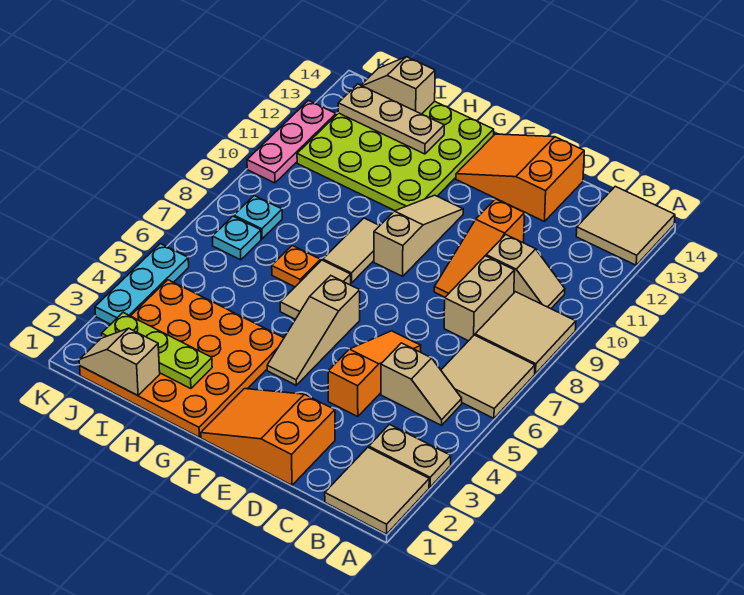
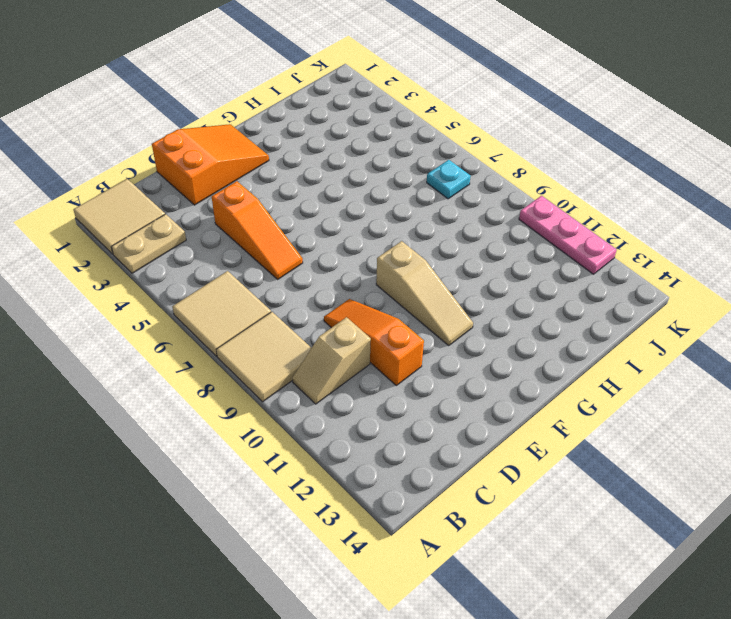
none -> tan tile A13:B14 level 1
none -> tan slope B5:C5 level 1 top C
none -> tan brick C8:C9 level 1

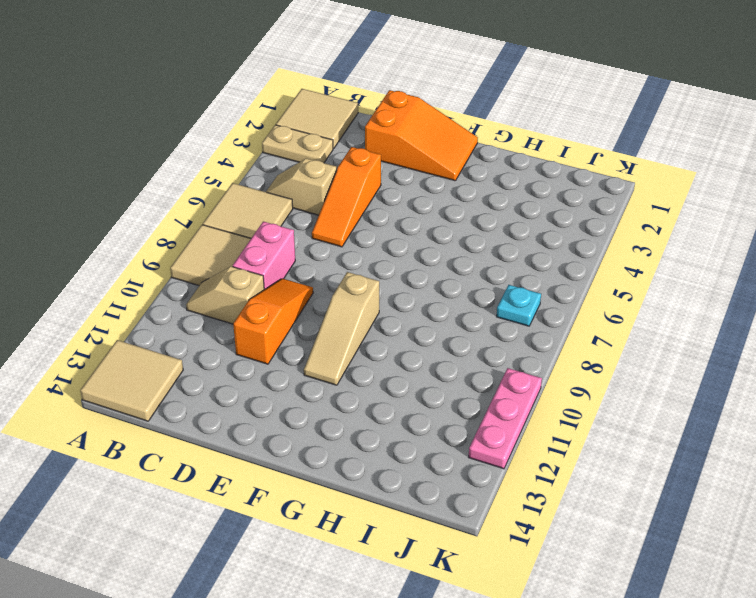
pink brick C8:C9 level 1 -> tan brick C8:C9 level 1
none -> orange slope D13:F14 level 1 top D
none -> tan slope F4:F6 level 1 top 6
none -> orange plate G1:J4 level 1

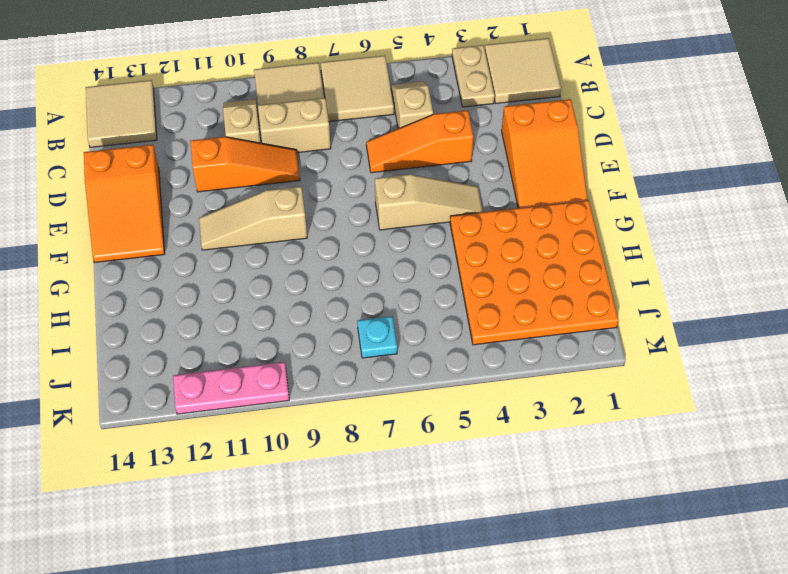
none -> tan tile G6:G7 level 1
none -> tan tile G8:G9 level 1
none -> lime plate G11:J14 level 1

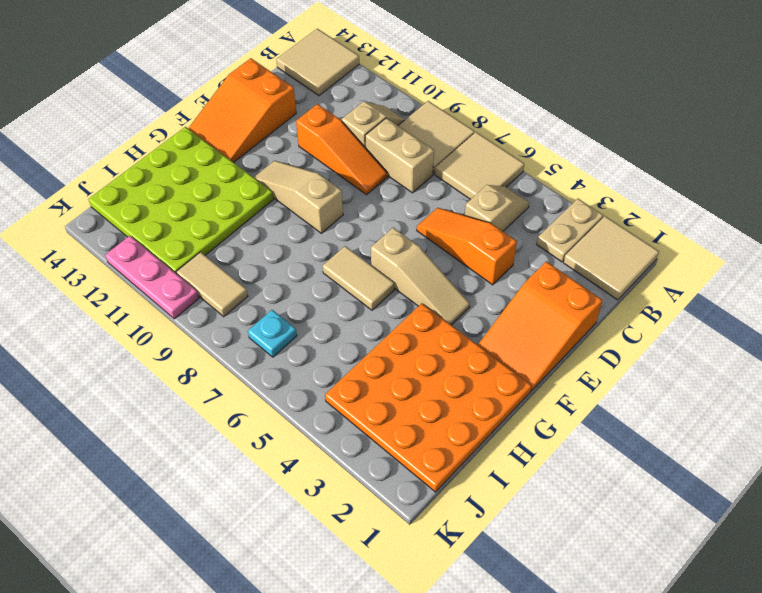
tan tile J9:J10 level 1 -> tan tile G8:G9 level 1
none -> orange plate H7 level 1
none -> cyan plate J8 level 1
none -> cyan plate K3:K5 level 1

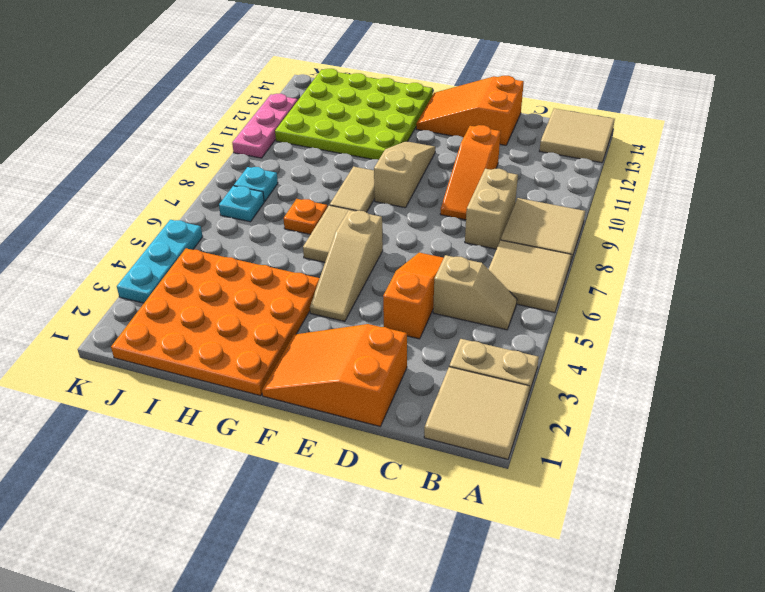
none -> tan slope B10:C10 level 1 top C
none -> lime plate H2:J2 level 2
none -> tan plate H13:J13 level 2

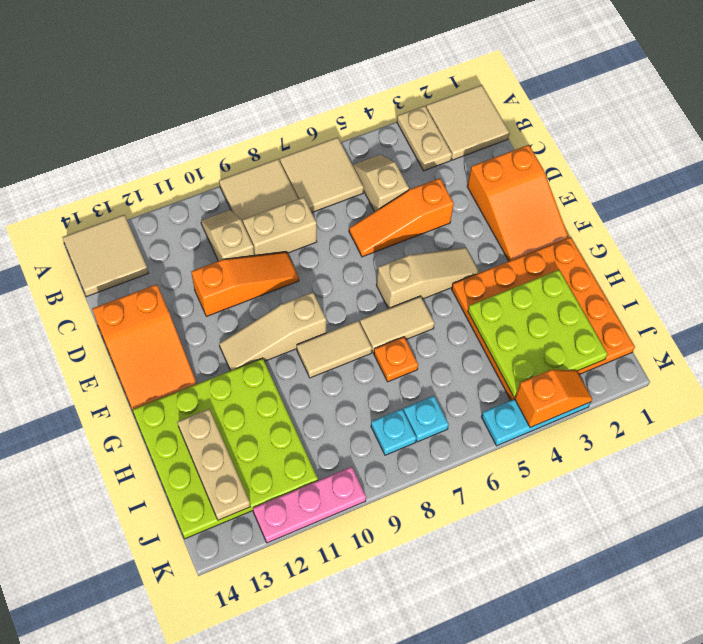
lime plate H2:J4 level 2 -> lime plate H2:J2 level 2
orange slope K3:K4 level 2 top 4 -> none
none -> tan slope I1:J1 level 2 top I
none -> tan slope I14:J14 level 2 top I

